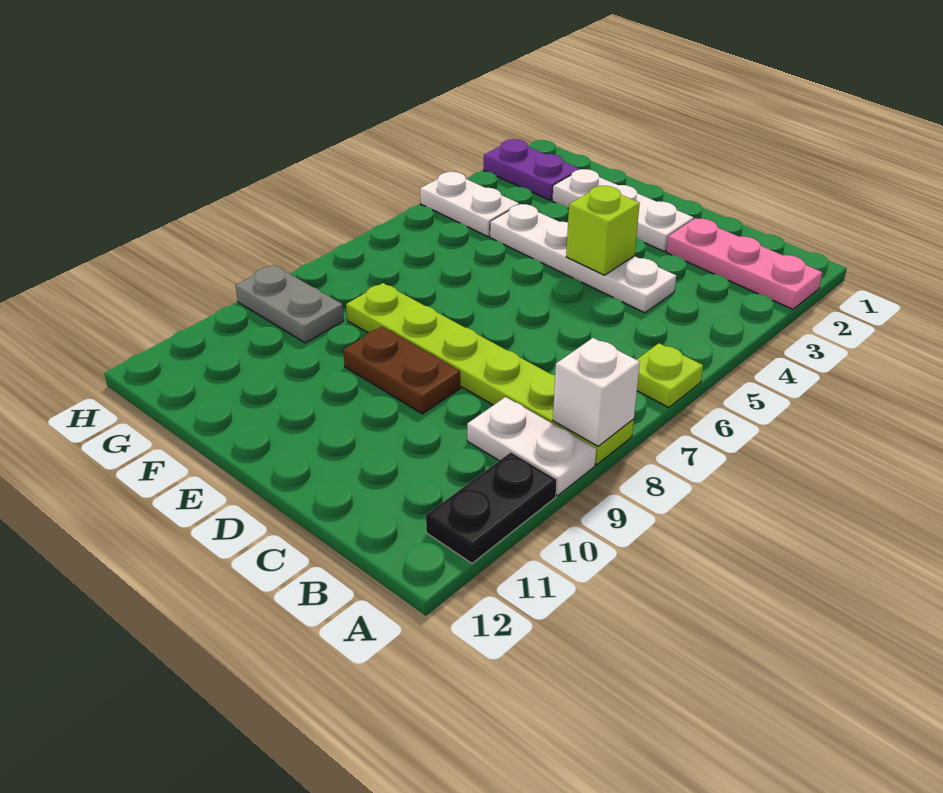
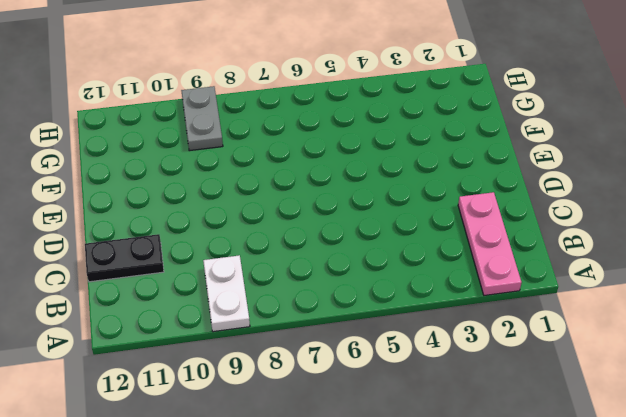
black plate C11:C12 level 1 -> black plate A10:A11 level 1
none -> lime plate A6 level 1
none -> lime plate A8:F8 level 1
none -> white plate C4:F4 level 1

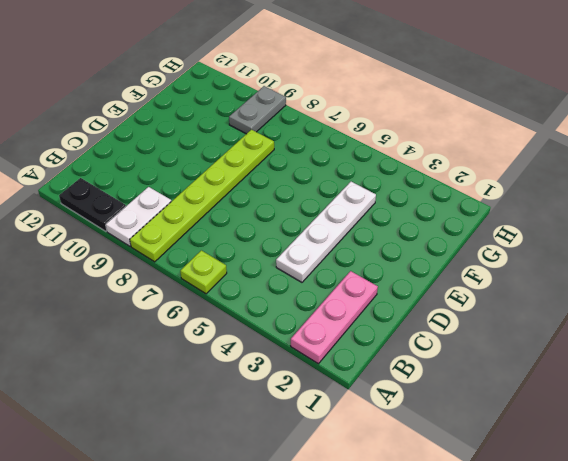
none -> white plate D2:F2 level 1
none -> brown plate D9:E9 level 1
none -> purple plate G2:H2 level 1

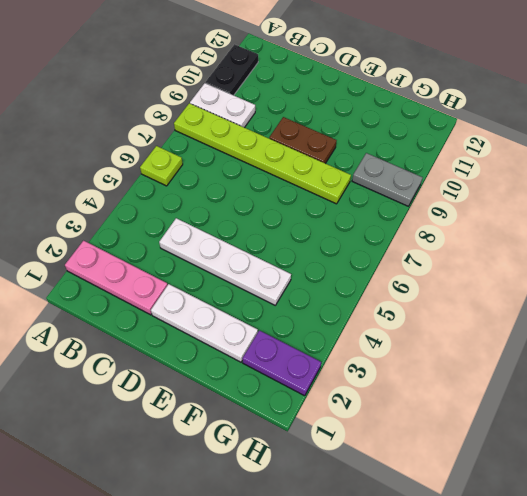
none -> white plate G4:H4 level 1
none -> white brick A8 level 2
none -> lime brick D4 level 2

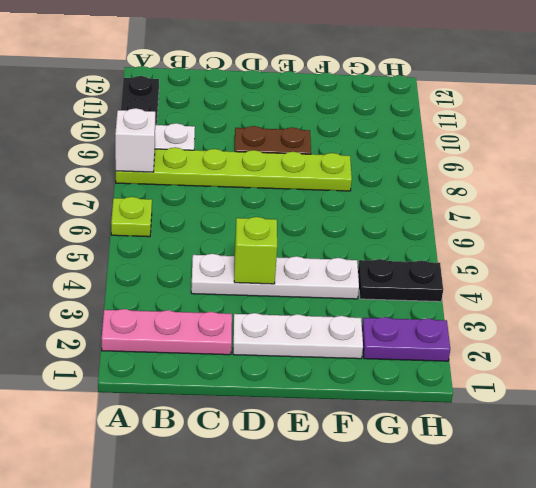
black plate G4:H4 level 1 -> white plate G4:H4 level 1
none -> grey plate G9:H9 level 1

